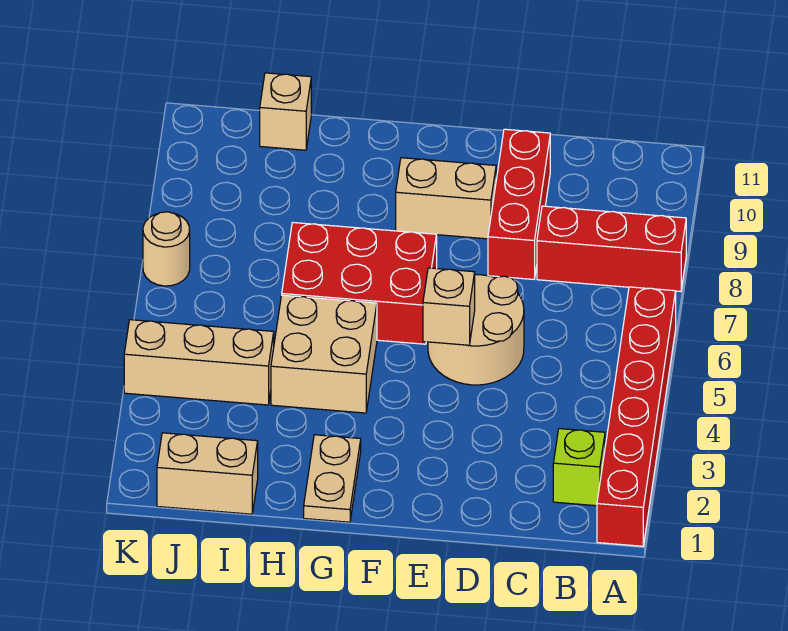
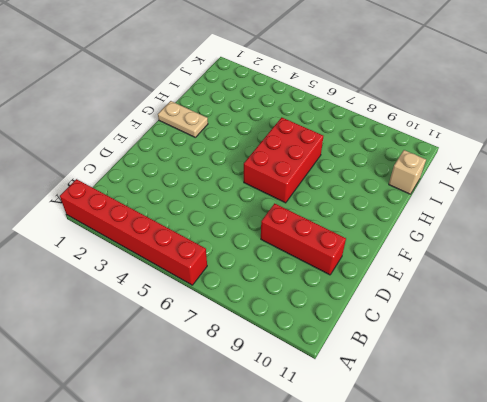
none -> red brick A8:C8 level 1
none -> lime brick B2 level 1
none -> tan round brick D5:E6 level 1

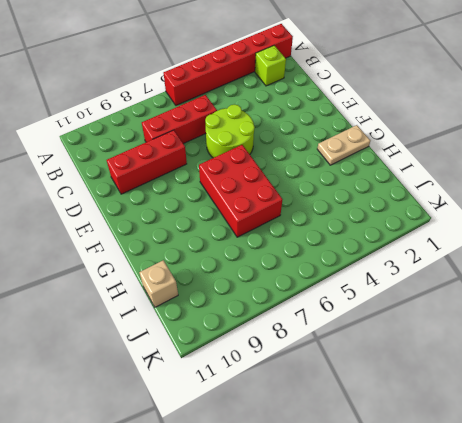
red brick C6:C8 level 1 -> red brick A8:C8 level 1
lime round brick D5:E6 level 1 -> tan round brick D5:E6 level 1
none -> tan brick E9:F9 level 1
none -> tan brick G4:H5 level 1
none -> tan brick I1:J1 level 1

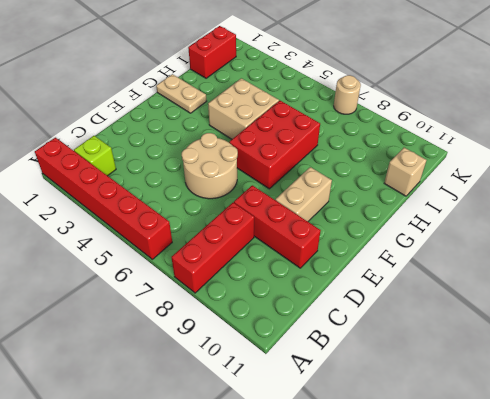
red brick I1:J1 level 1 -> tan brick I1:J1 level 1
none -> tan brick I4:K4 level 1
none -> tan brick E5 level 2

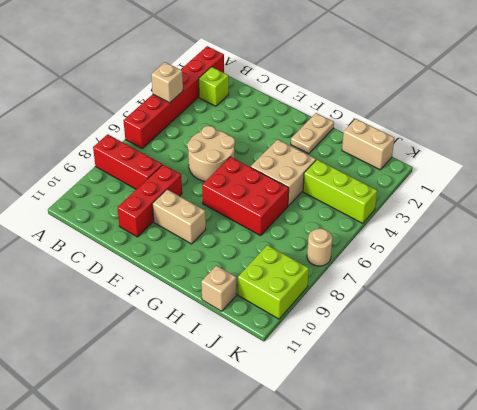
tan brick A4 level 2 -> tan brick E5 level 2
lime brick I4:K4 level 1 -> tan brick I4:K4 level 1
lime brick J9:K10 level 1 -> none

